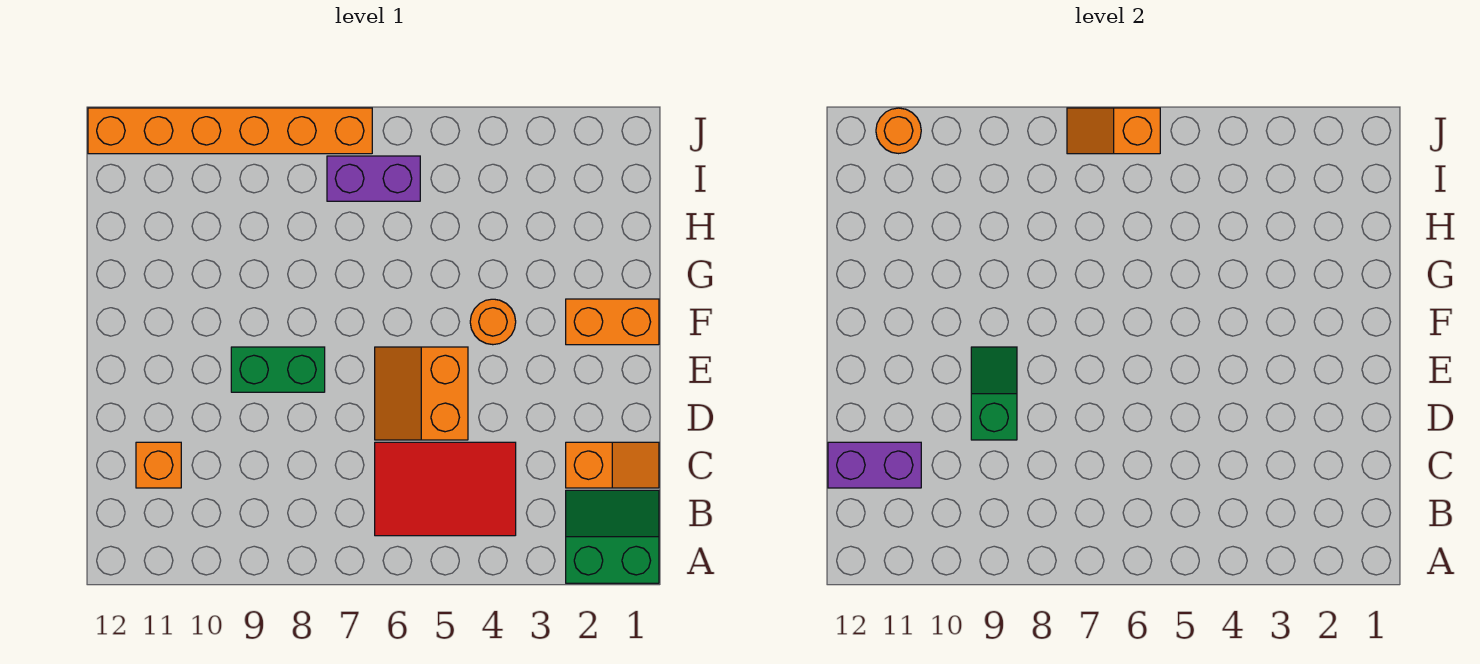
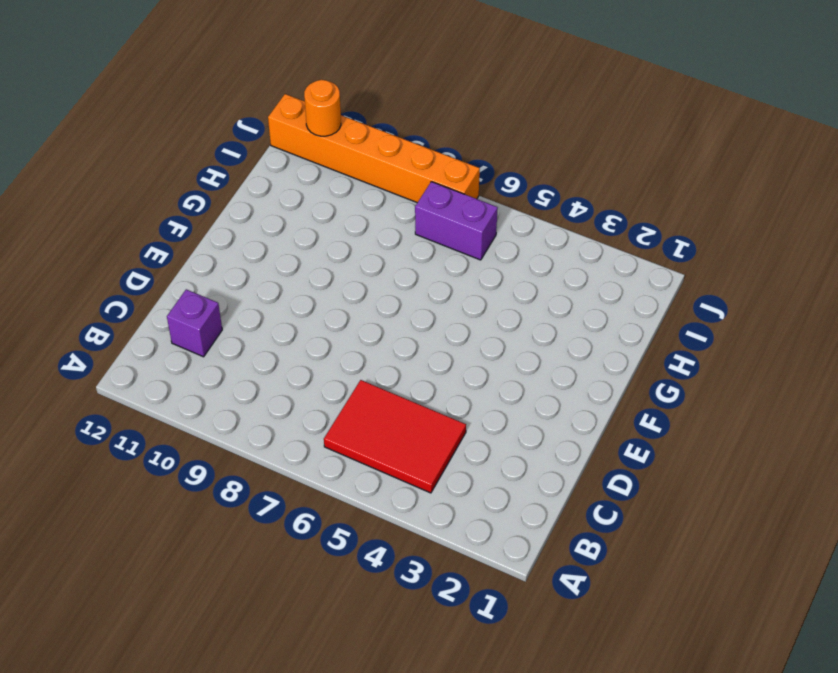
purple brick C11 level 1 -> orange brick C11 level 1
none -> green slope A1:B2 level 1 top A
none -> orange slope C1:C2 level 1 top 2
none -> orange slope D5:E6 level 1 top 5

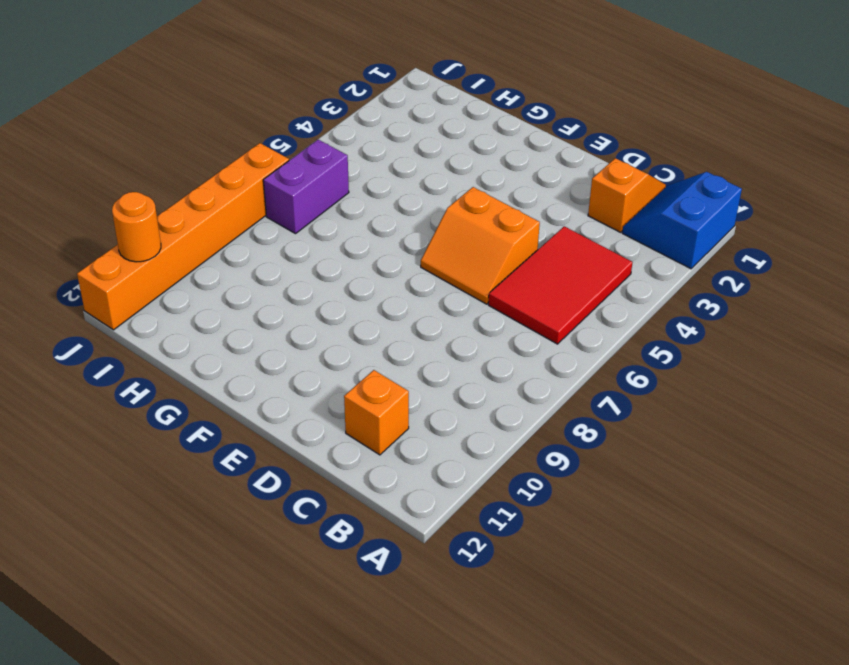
blue slope A1:B2 level 1 top A -> green slope A1:B2 level 1 top A
none -> green brick E8:E9 level 1
none -> orange brick F1:F2 level 1
none -> orange round brick F4 level 1

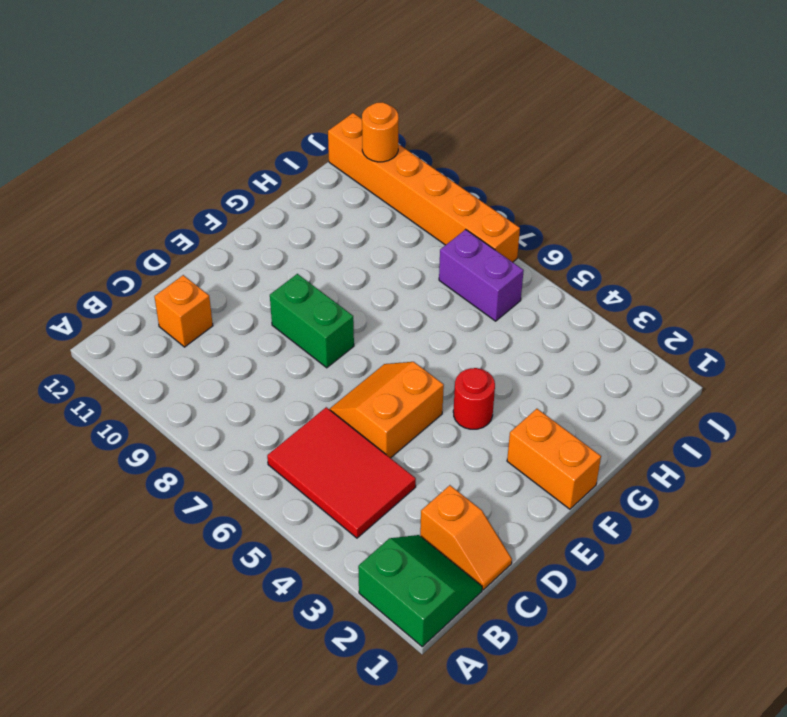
red round brick F4 level 1 -> orange round brick F4 level 1
none -> purple brick C11:C12 level 2
none -> green slope D9:E9 level 2 top D
none -> orange slope J6:J7 level 2 top 6

